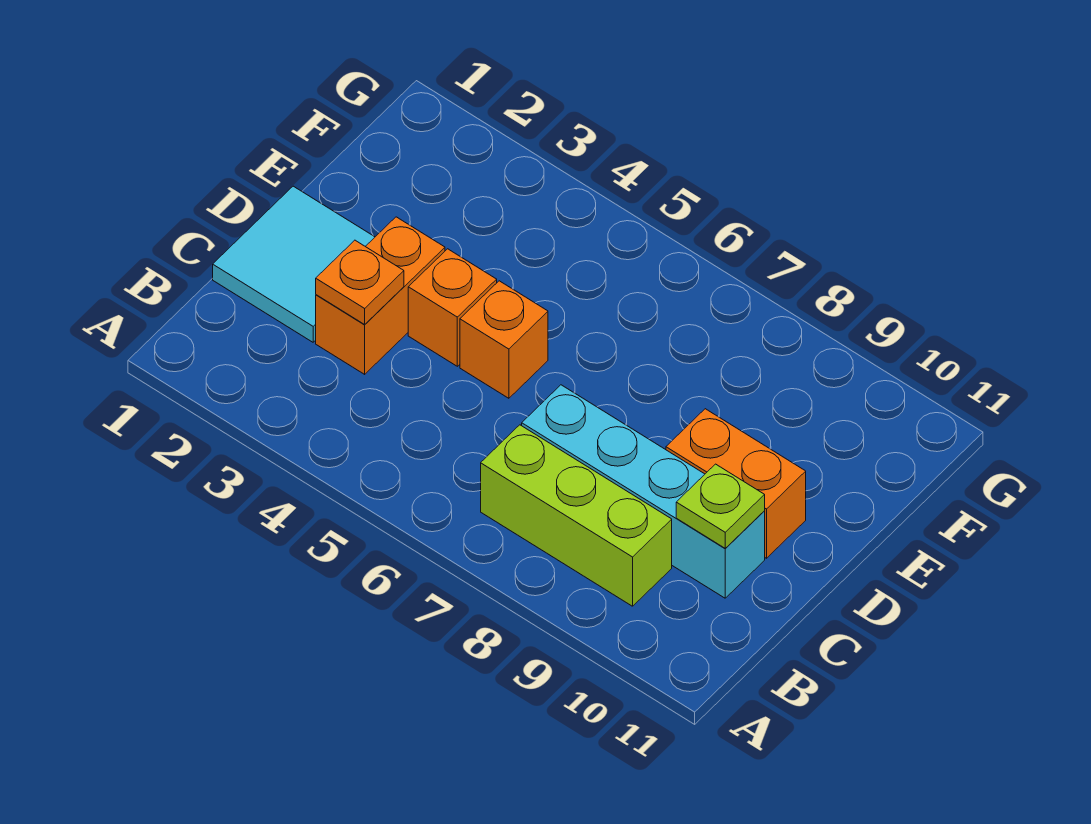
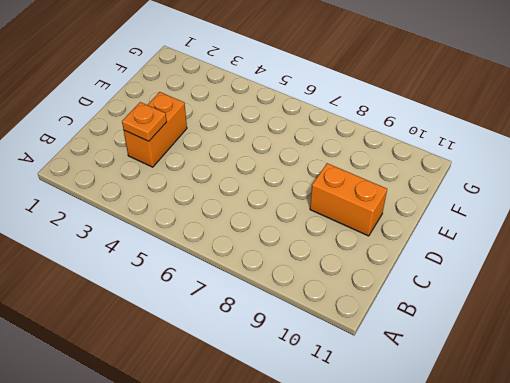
none -> lime brick B7:B9 level 1
none -> cyan tile C1:D2 level 1

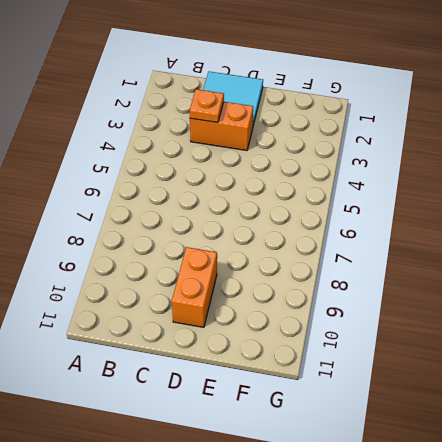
none -> lime brick B7:B9 level 1
none -> cyan brick C7:C10 level 1

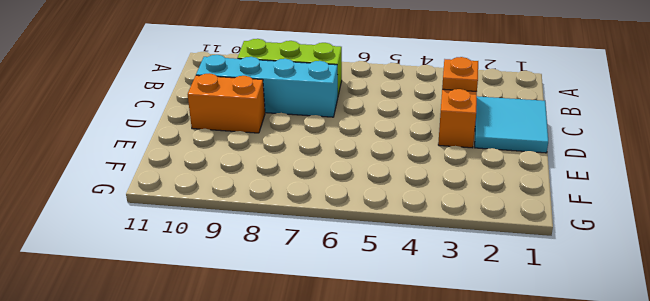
none -> orange brick D4 level 1
none -> orange brick D5 level 1

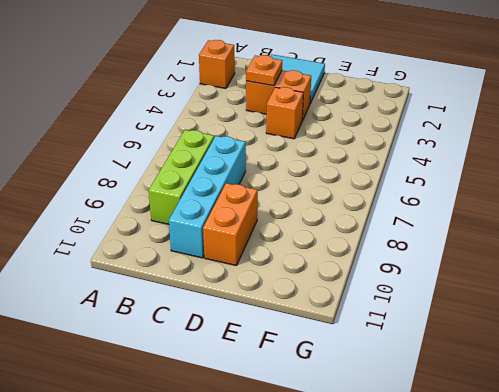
orange brick A2 level 1 -> orange brick D5 level 1
none -> lime plate C10 level 2

